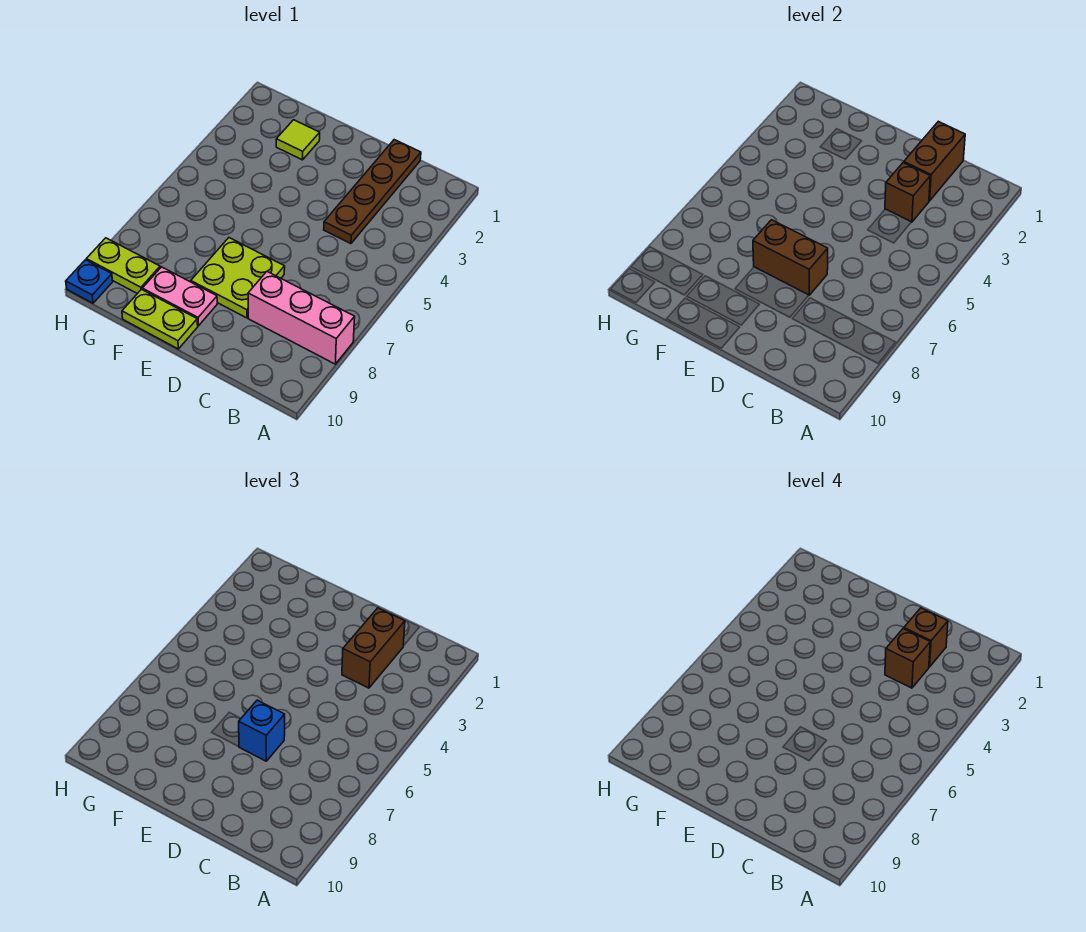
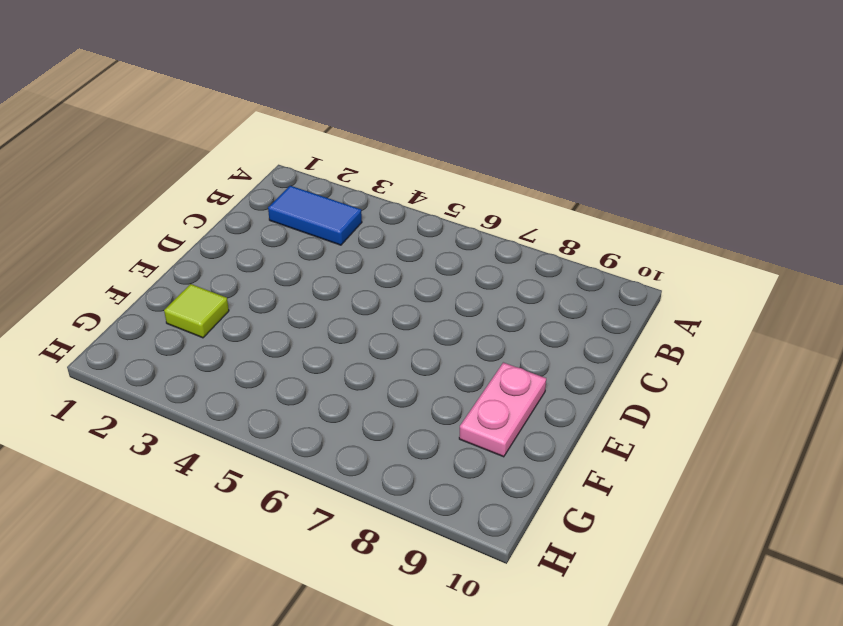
blue tile B2:B3 level 1 -> none
none -> pink brick A8:C8 level 1
none -> brown plate C1:C4 level 1
none -> lime plate D7:E8 level 1

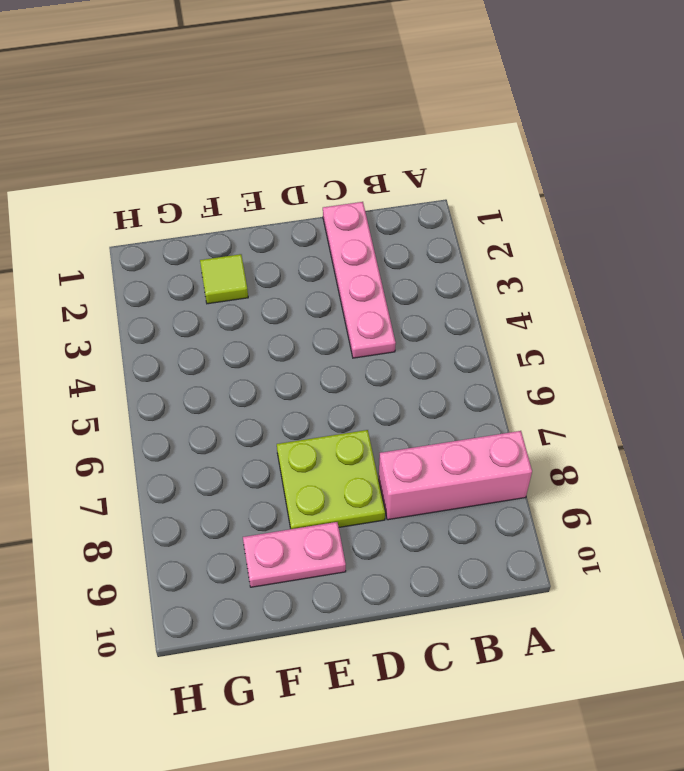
pink plate C1:C4 level 1 -> brown plate C1:C4 level 1
none -> lime plate E10:F10 level 1
none -> lime plate G9:H9 level 1
none -> blue plate H10 level 1

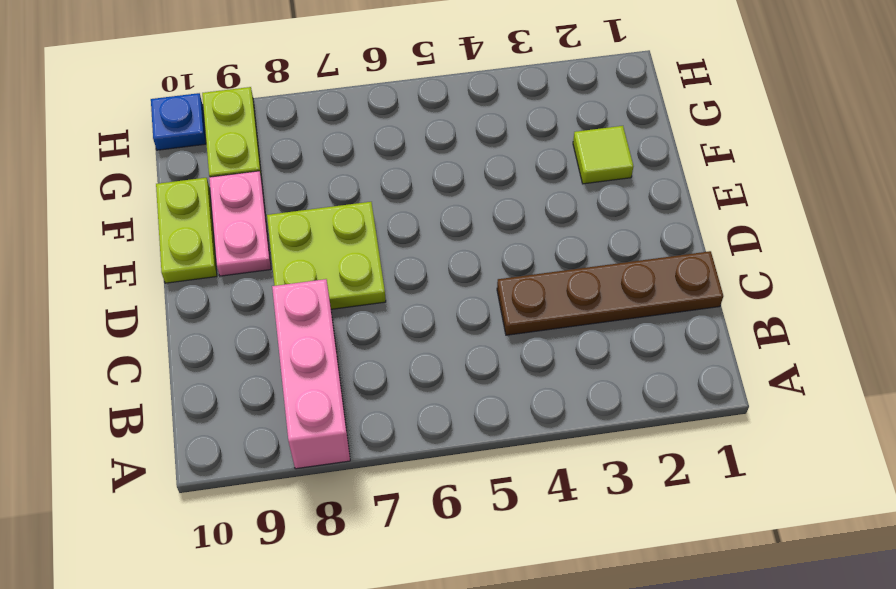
none -> brown brick C1:C2 level 2
none -> brown brick C3 level 2
none -> brown brick D7:E7 level 2

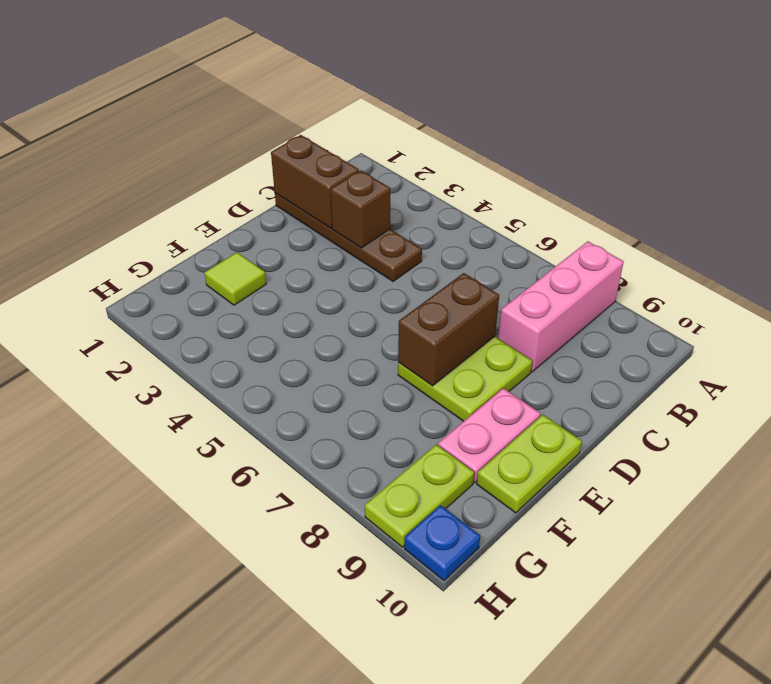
none -> brown brick C2:C3 level 3
none -> blue brick D7 level 3
none -> brown brick C2 level 4

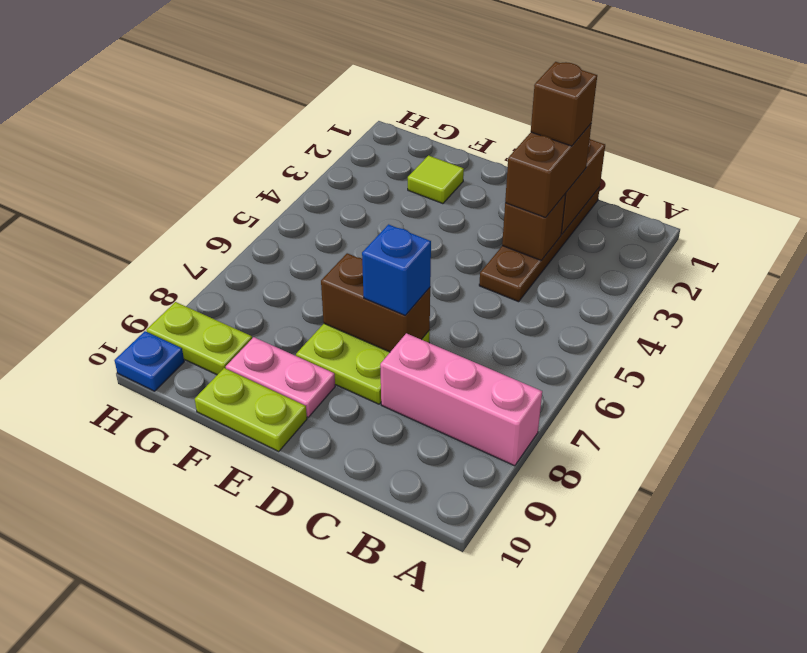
none -> brown brick C3 level 4

